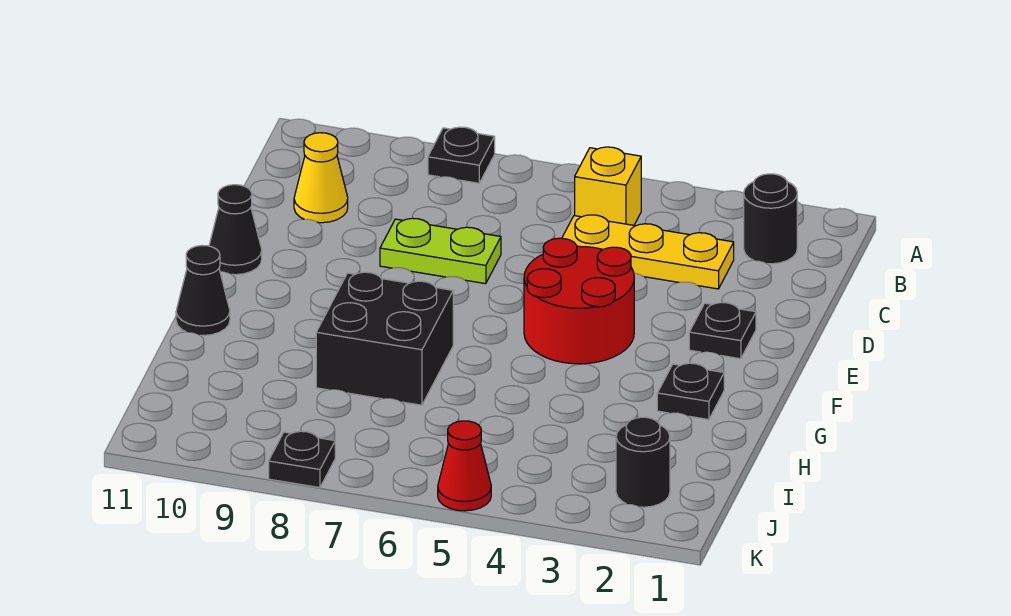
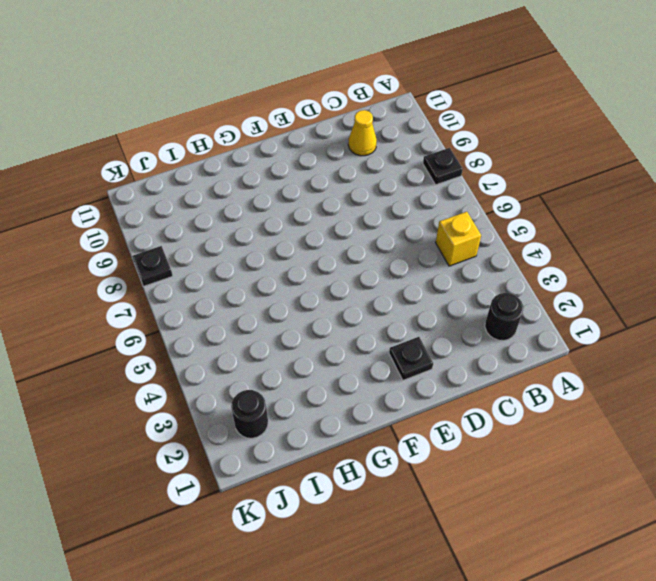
none -> yellow plate C3:C5 level 1
none -> lime plate D7:D8 level 1
none -> red round brick E4:F5 level 1

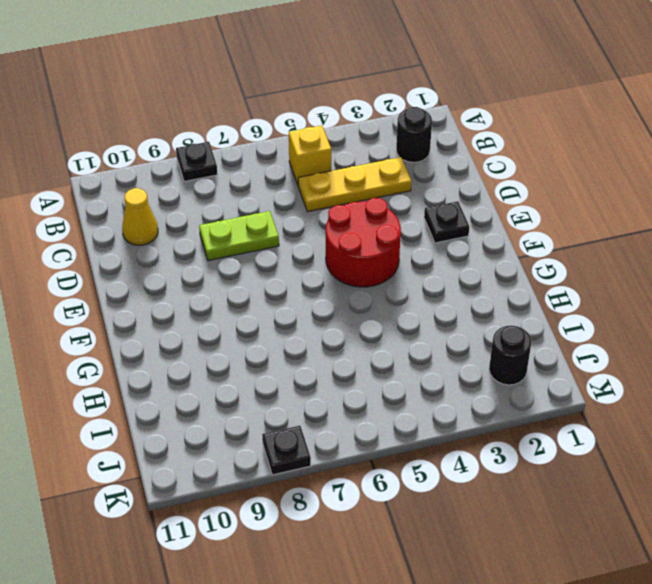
none -> black cone E11 level 1
none -> black plate G2 level 1
none -> black brick G7:H8 level 1

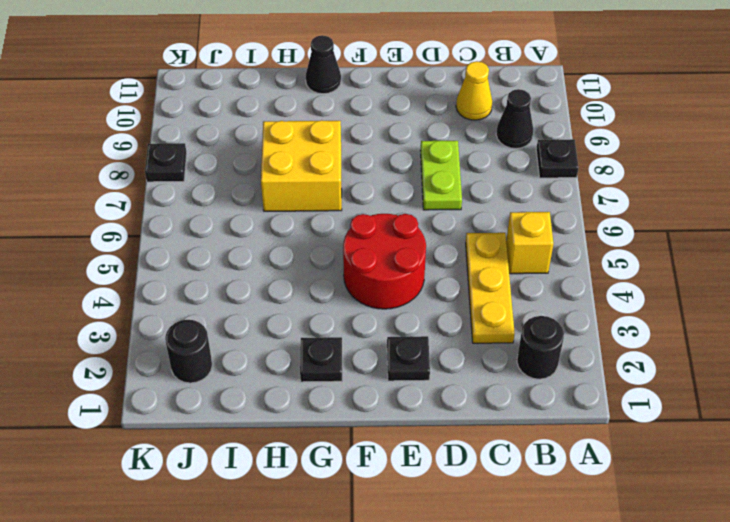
black cone B9 level 1 -> black cone E11 level 1
yellow brick G7:H8 level 1 -> black brick G7:H8 level 1
none -> red cone K5 level 1

